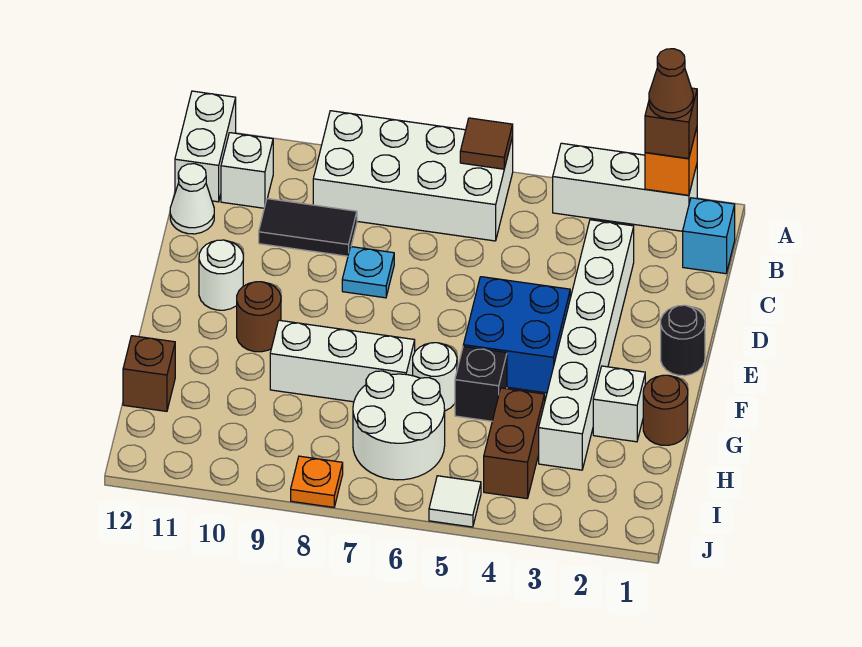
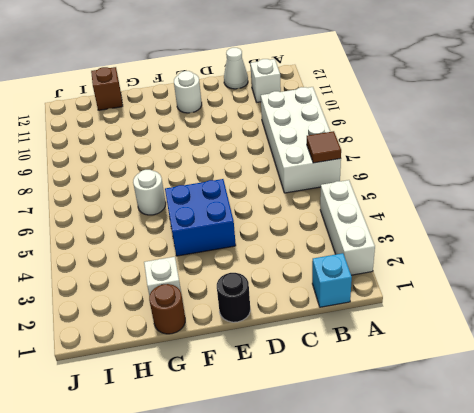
none -> white brick A12:B12 level 1
none -> white brick C3:H3 level 1
none -> black tile C9:C10 level 1

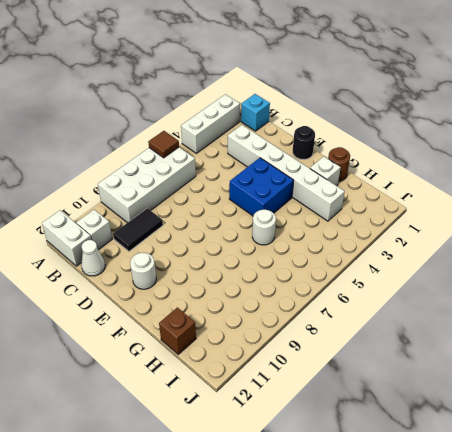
none -> cyan plate D8 level 1
none -> brown round brick F10 level 1
none -> black brick G5 level 1

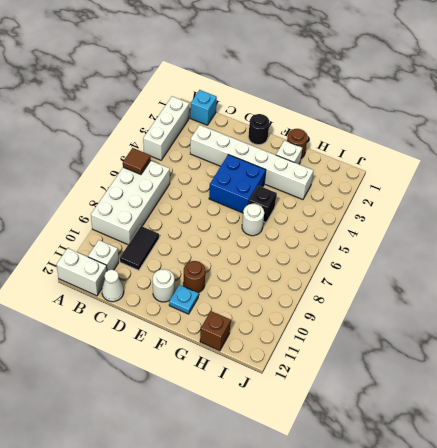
cyan plate F11 level 1 -> cyan plate D8 level 1
none -> white brick G7:G9 level 1
none -> brown brick H4:I4 level 1
none -> white round brick H6:I7 level 1

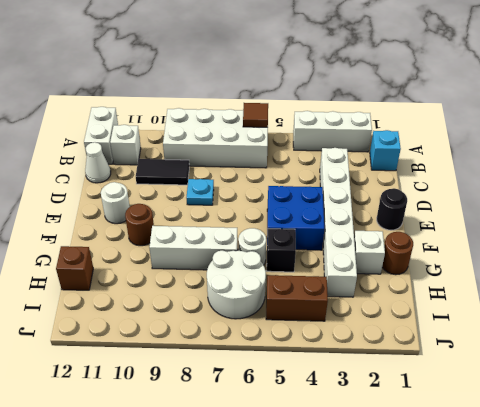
brown brick I4:I5 level 1 -> brown brick H4:I4 level 1
none -> white tile J5 level 1
none -> orange plate J8 level 1
none -> orange brick A2 level 2

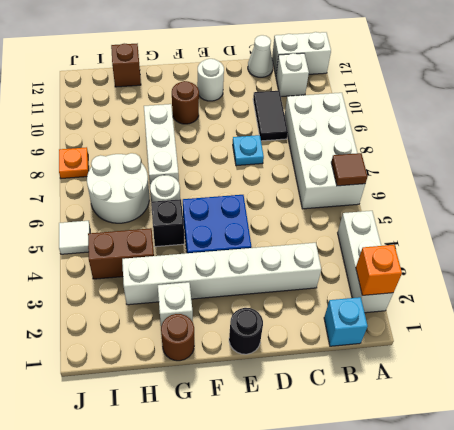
none -> brown brick A2 level 3
none -> brown cone A2 level 4

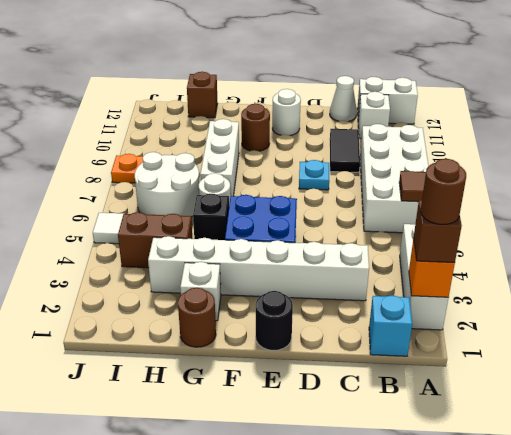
brown round brick A2 level 4 -> brown cone A2 level 4

